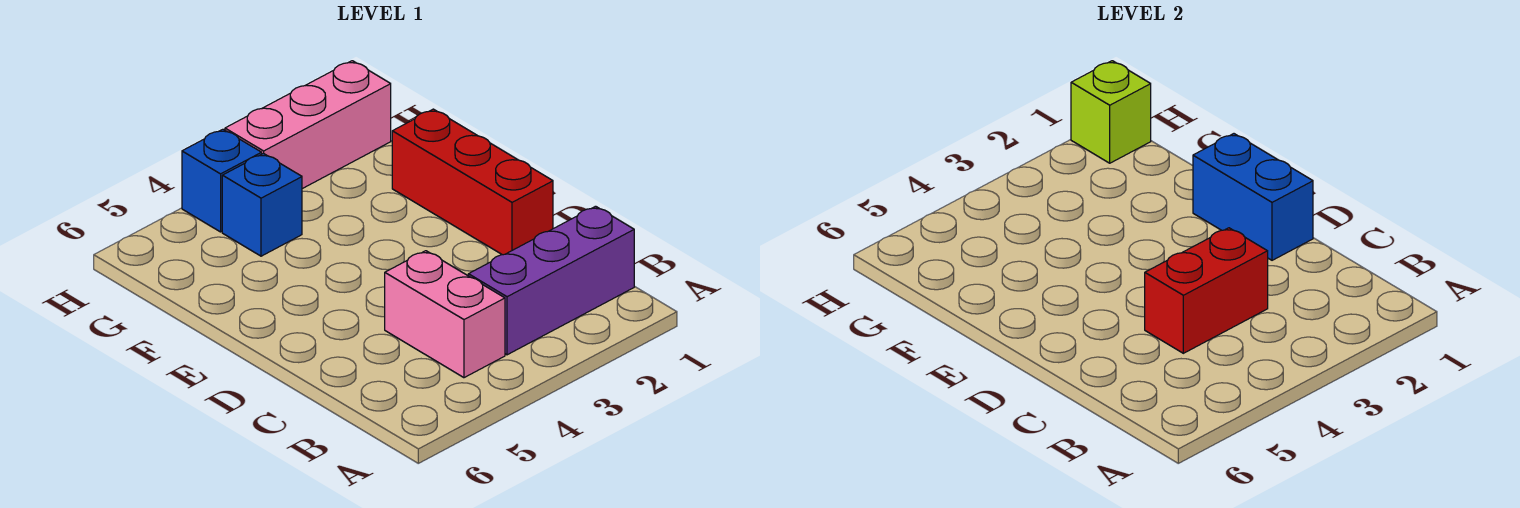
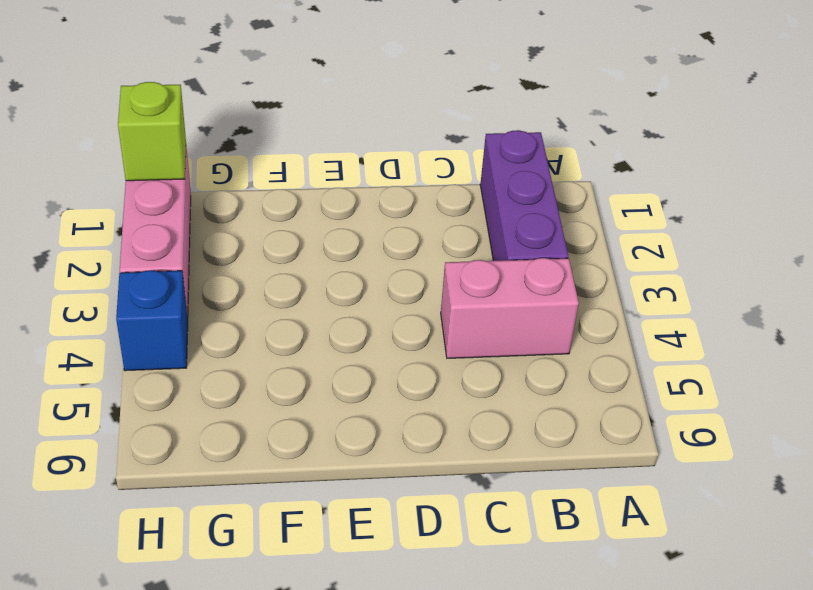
none -> red brick D1:F1 level 1
none -> blue brick G4 level 1

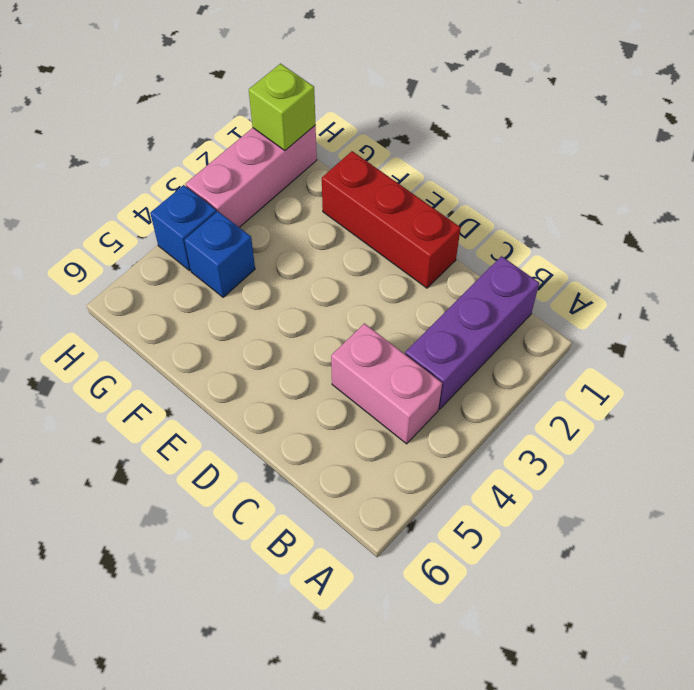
none -> red brick C3:C4 level 2
none -> blue brick D1:E1 level 2

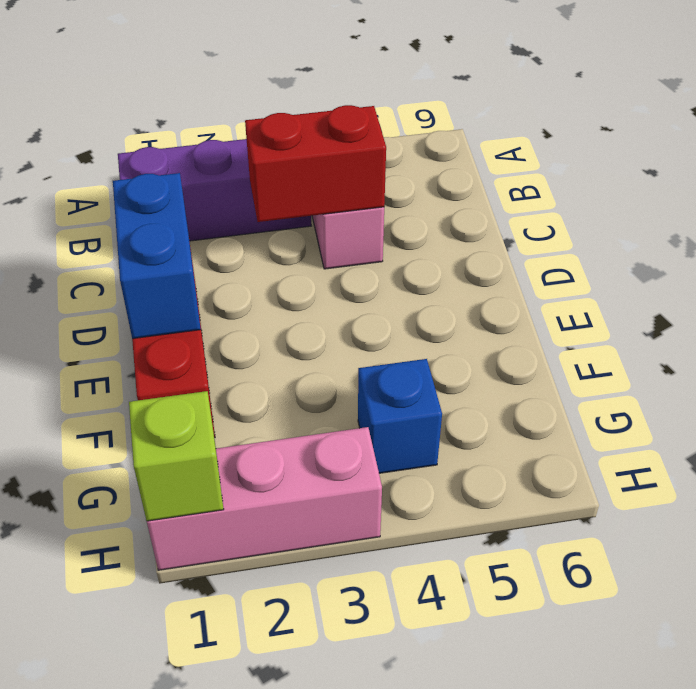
none -> blue brick H4 level 1

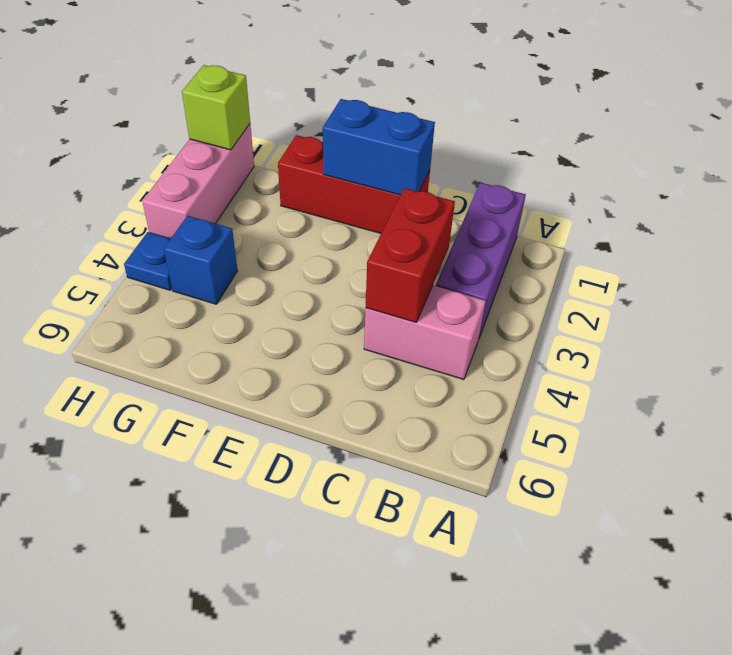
blue plate H4 level 1 -> blue brick H4 level 1

